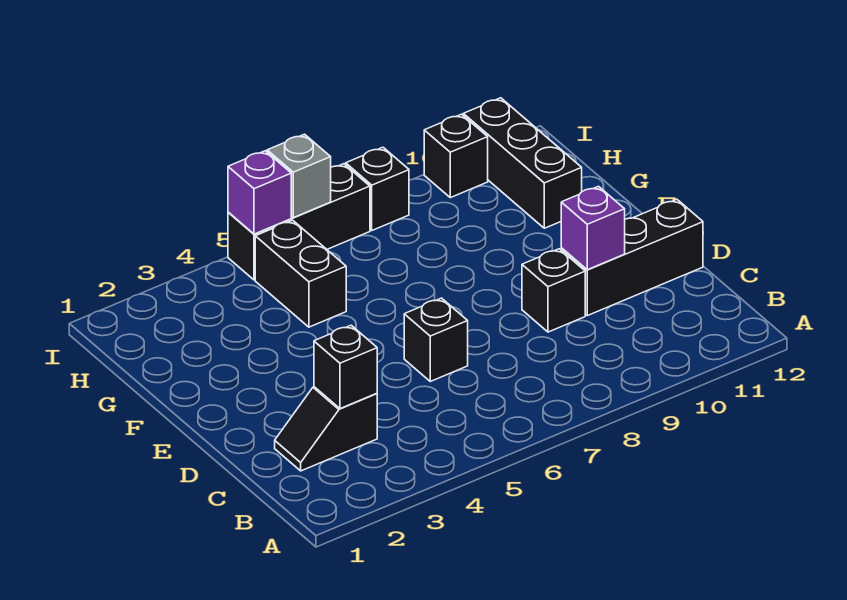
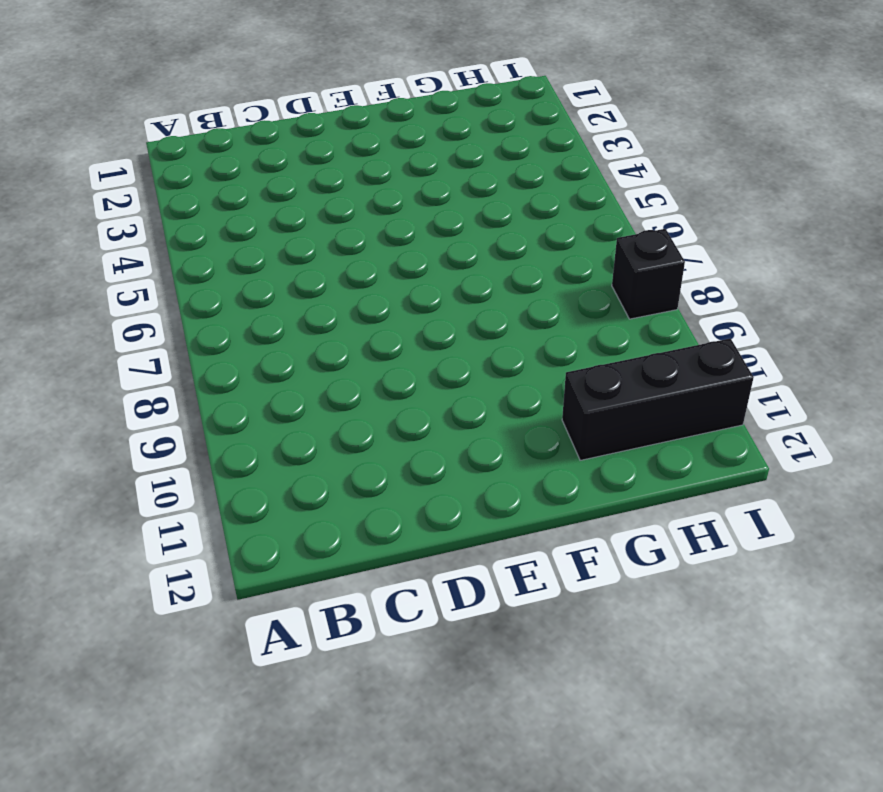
none -> black slope C2:C3 level 1 top 3
none -> black brick D6 level 1
none -> black brick D9 level 1

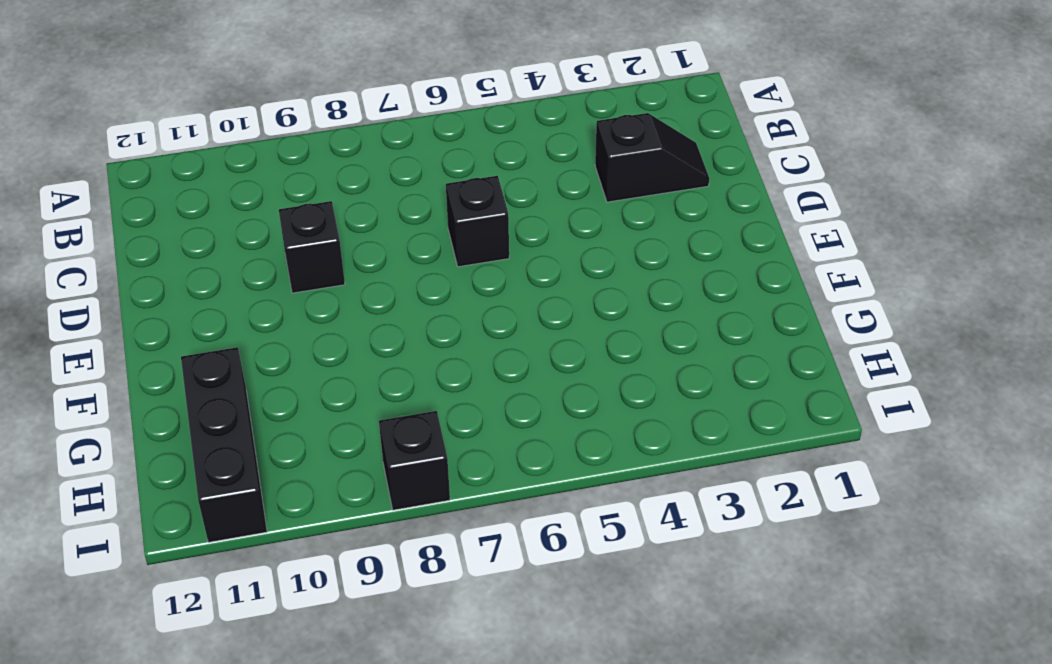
none -> black brick D10:D12 level 1
none -> black brick G5:H5 level 1
none -> black brick I5:I7 level 1

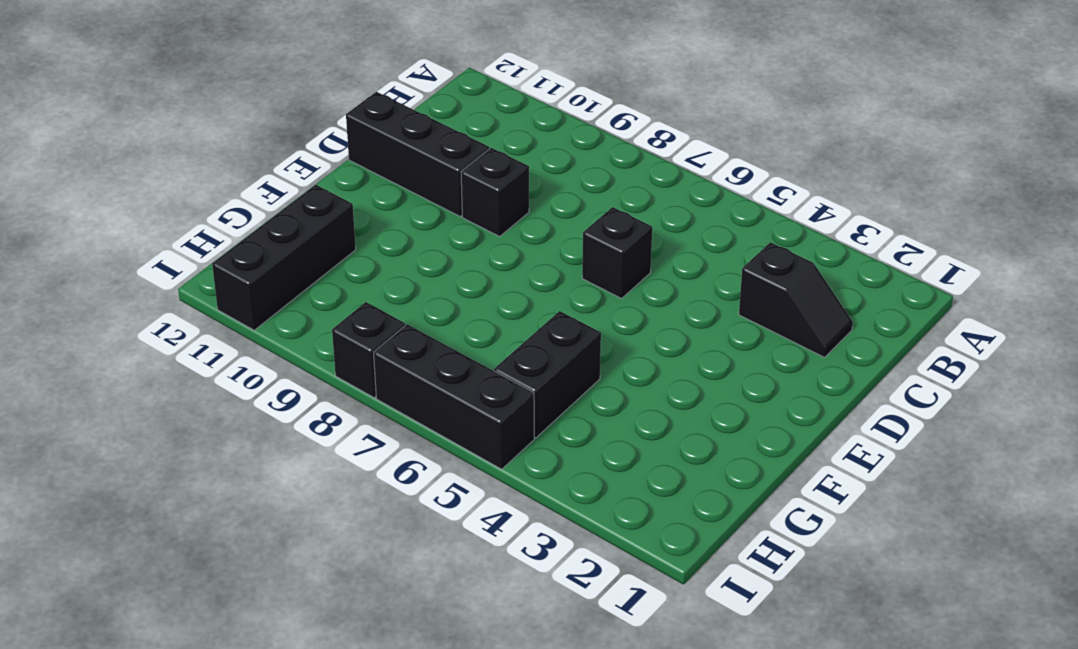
none -> black brick I10 level 1
none -> black brick C3 level 2
none -> purple brick D10 level 2

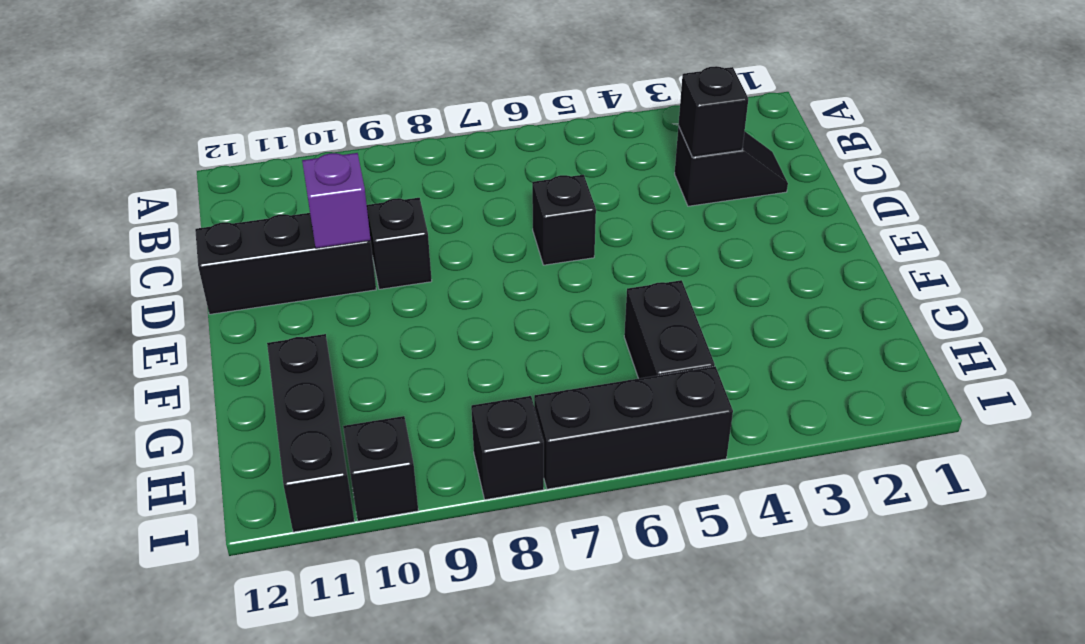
none -> purple brick I5 level 2
none -> grey brick I6 level 2

